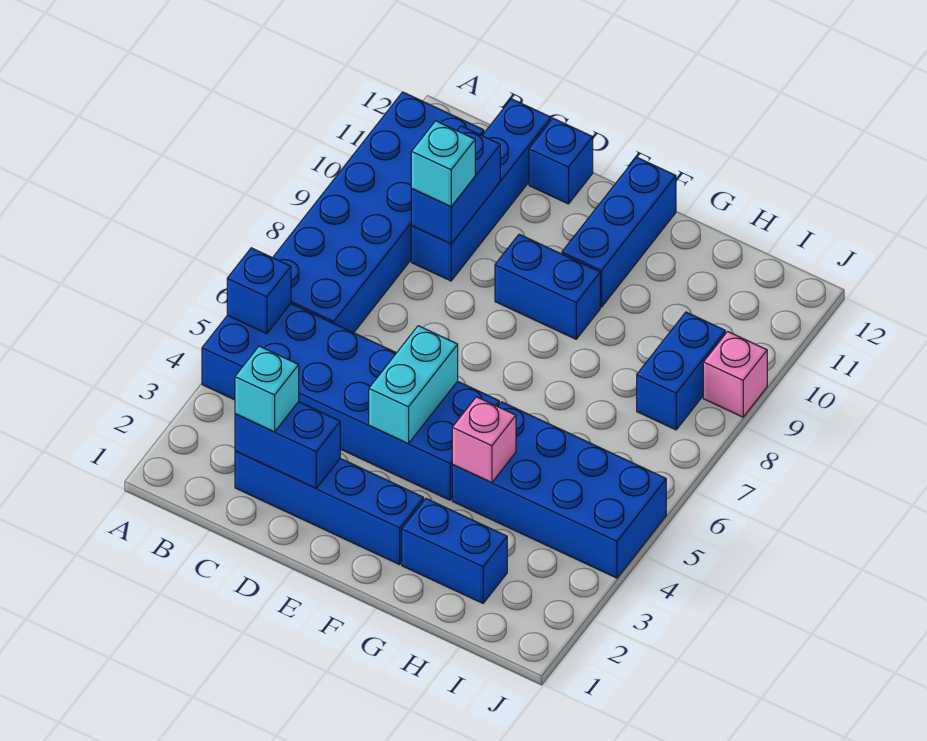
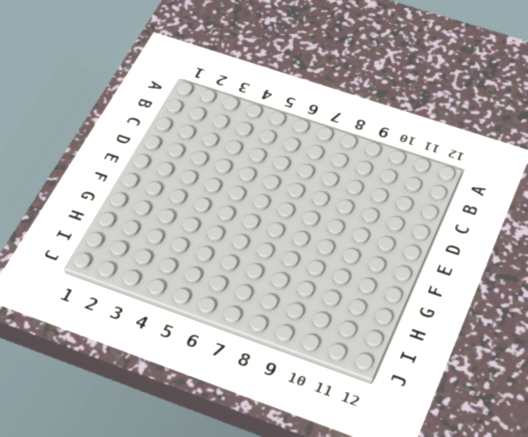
none -> blue brick A4:F5 level 1
none -> blue brick A6:B11 level 1
none -> blue brick C2:F2 level 1

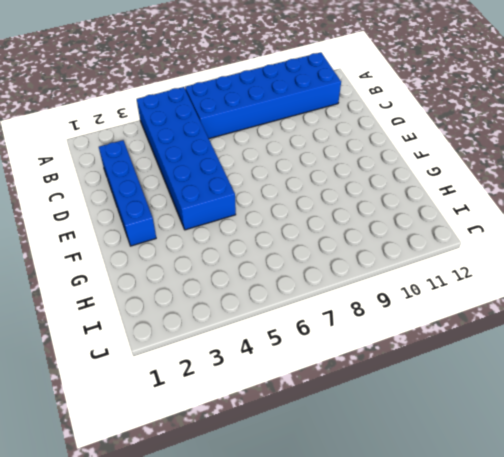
none -> blue brick C9:C12 level 1
none -> blue brick D12 level 1
none -> blue brick E9:F9 level 1

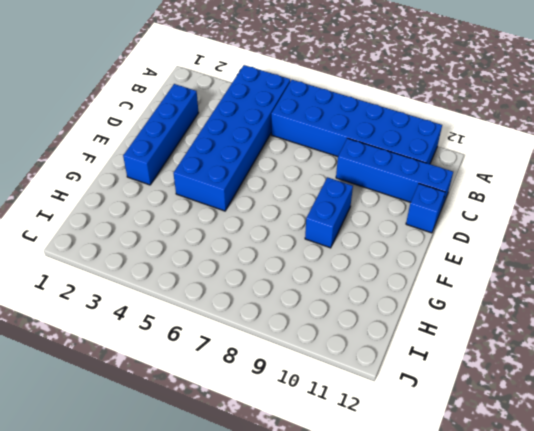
none -> blue brick F10:F12 level 1
none -> blue brick G2:H2 level 1
none -> blue brick G4:J5 level 1

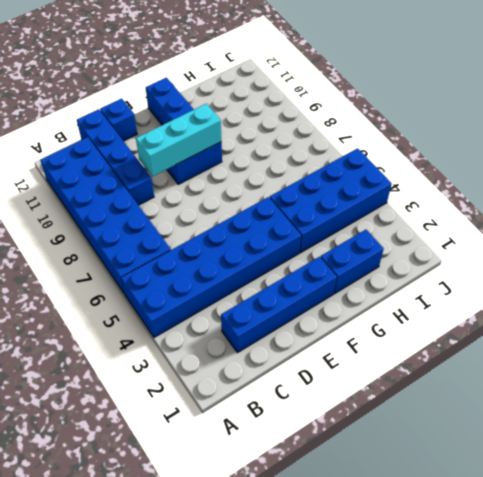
cyan brick D9:F9 level 2 -> none
none -> blue brick I8:I9 level 1
none -> pink brick J9 level 1
none -> blue brick A5 level 2

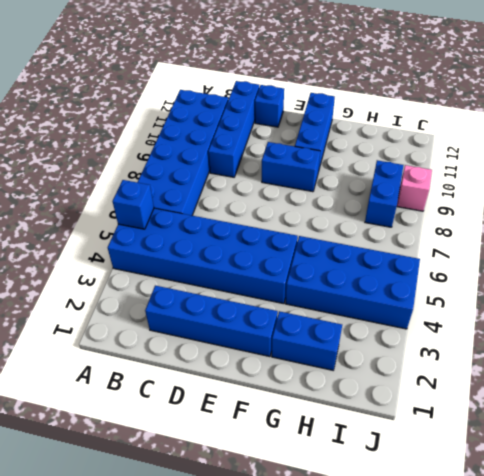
none -> blue brick C2:D2 level 2
none -> blue brick C9:C10 level 2
none -> cyan brick E4:E5 level 2

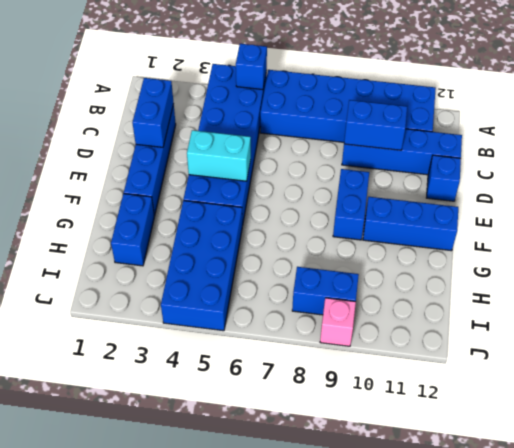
none -> pink brick G4 level 2
none -> cyan brick C2 level 3
none -> cyan brick C9 level 3

